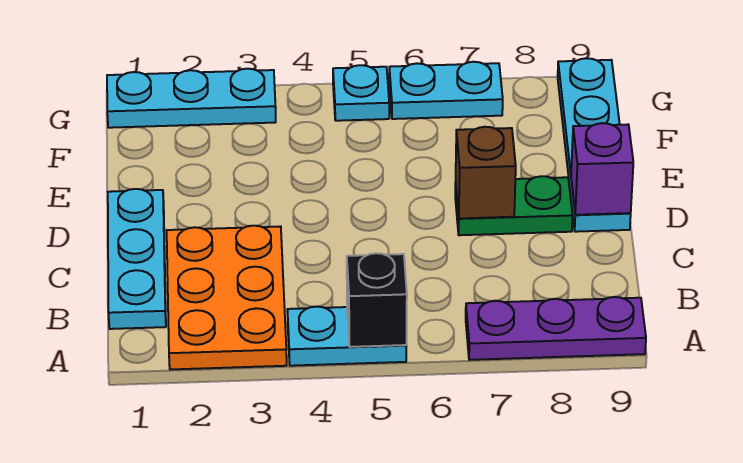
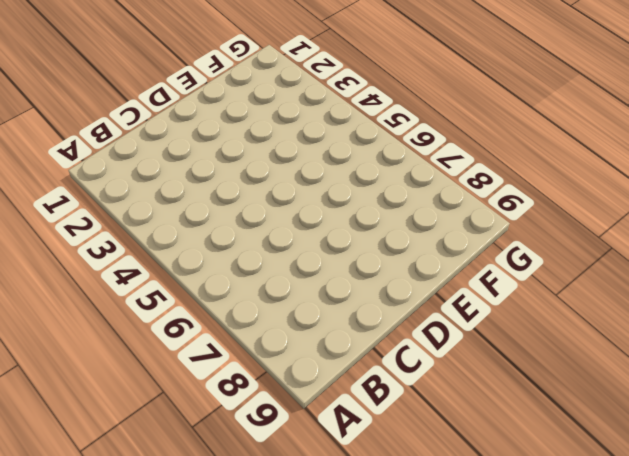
none -> orange plate A2:C3 level 1
none -> cyan plate A4:A5 level 1
none -> purple plate A7:A9 level 1

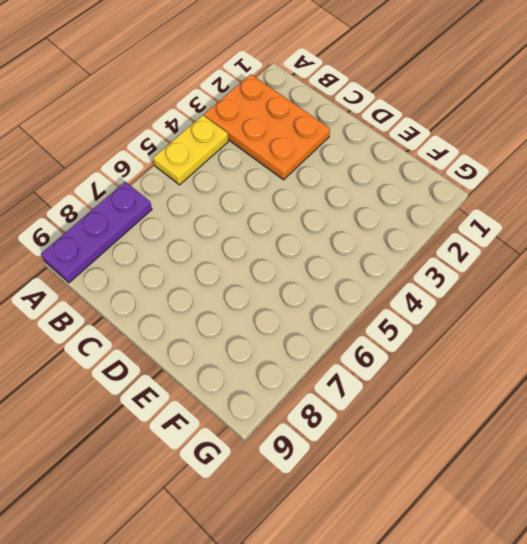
yellow plate A4:A5 level 1 -> cyan plate A4:A5 level 1
none -> cyan plate B1:D1 level 1
none -> green plate D7:D8 level 1
none -> cyan plate D9:G9 level 1

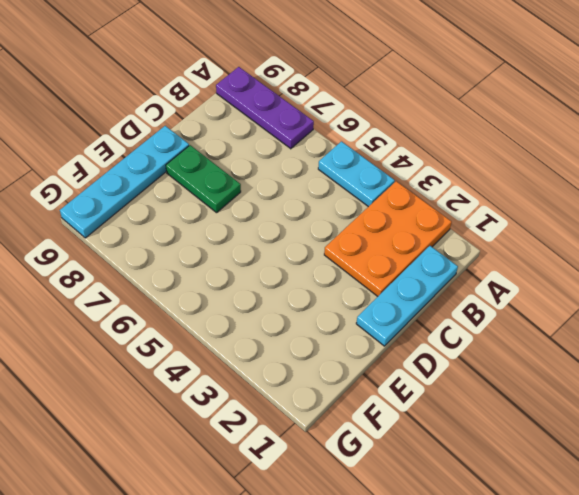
none -> cyan plate G1:G3 level 1
none -> cyan plate G5 level 1
none -> cyan plate G6:G7 level 1

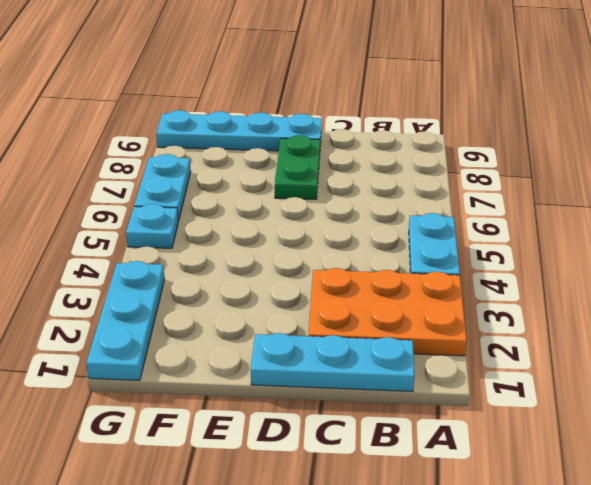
none -> purple plate A7:A9 level 1
none -> black brick A5 level 2
none -> brown brick D7 level 2

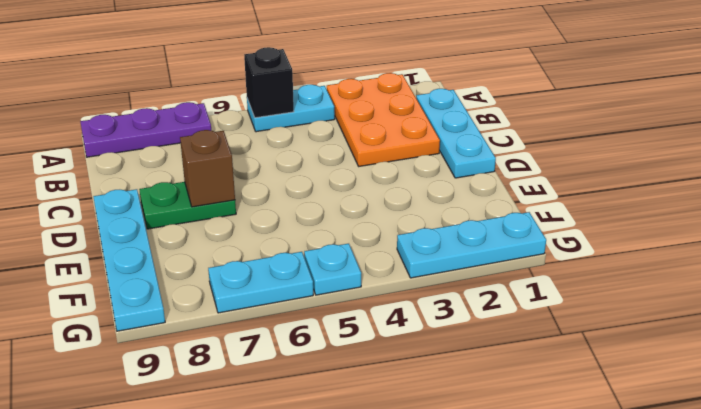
none -> purple brick D9 level 2

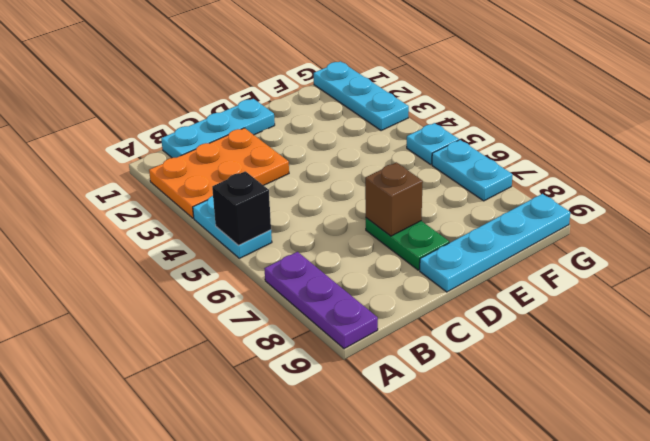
none -> purple brick D9 level 2

